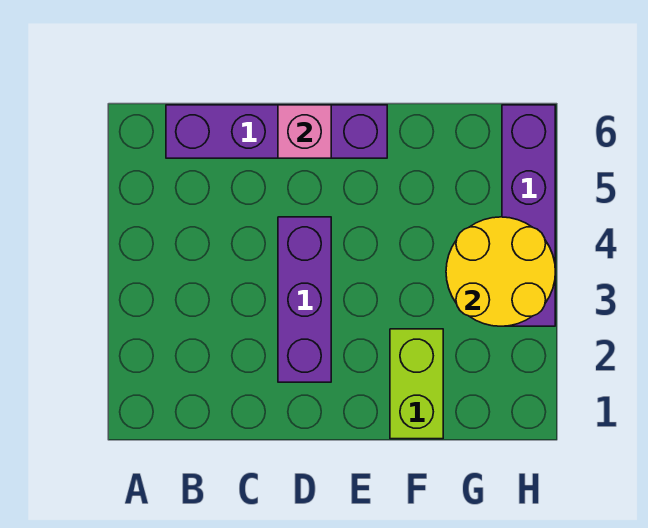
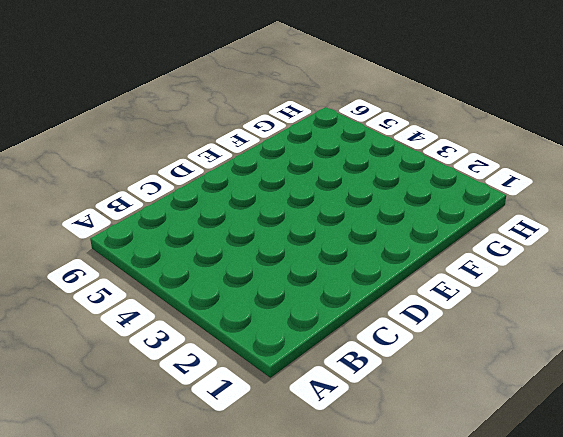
none -> purple brick B6:E6 level 1
none -> purple brick D2:D4 level 1

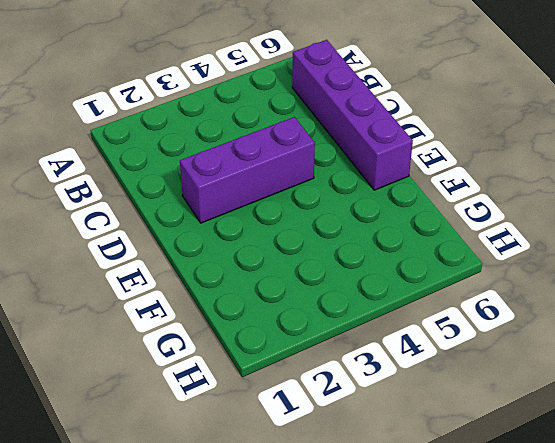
none -> lime brick F1:F2 level 1
none -> purple brick H3:H6 level 1

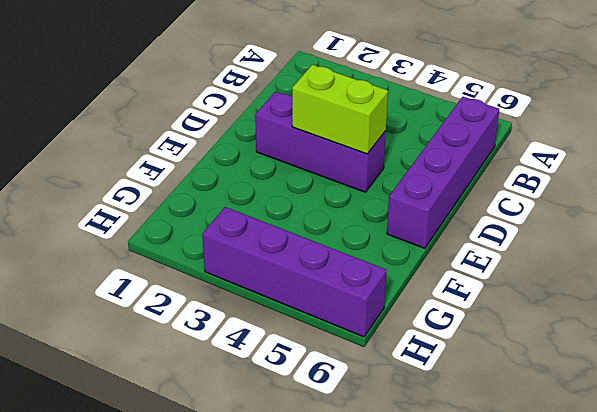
lime brick D3:D4 level 2 -> lime brick F1:F2 level 1
none -> pink brick D6 level 2
none -> yellow round brick G3:H4 level 2

